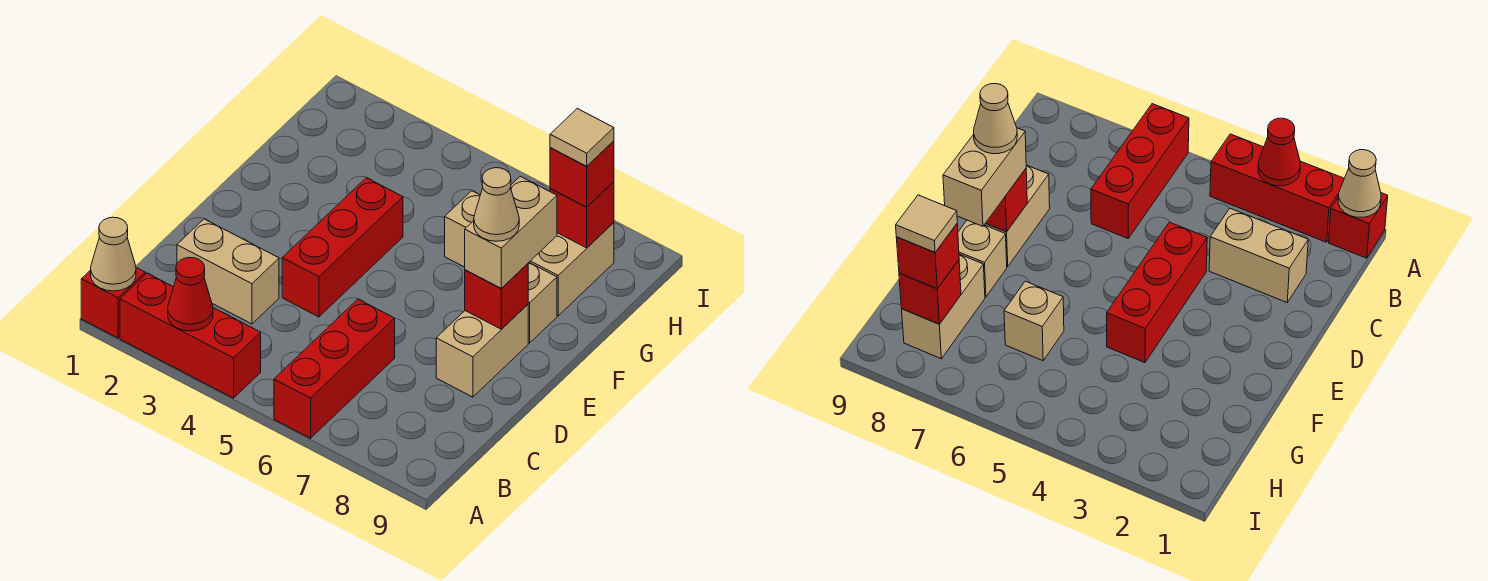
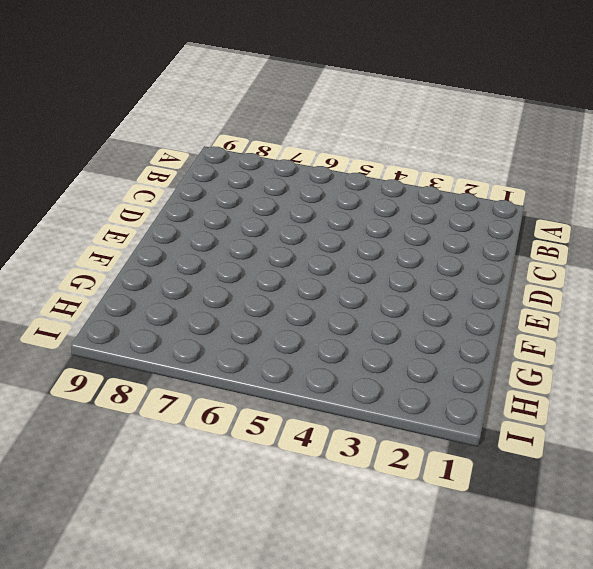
none -> red brick A1 level 1
none -> red brick A2:A4 level 1
none -> red brick A6:C6 level 1

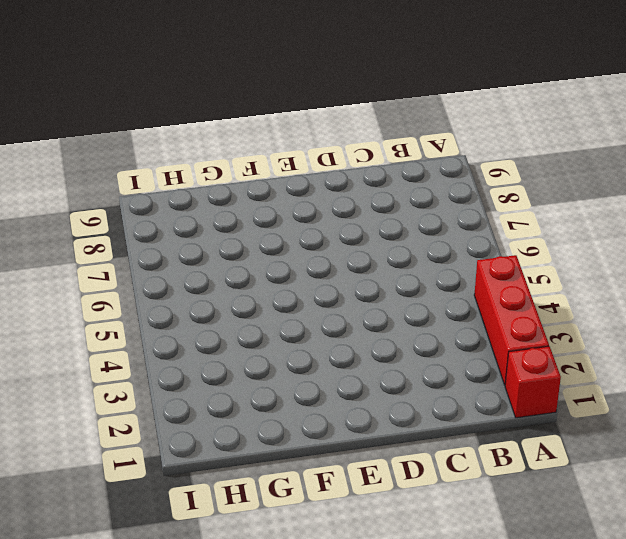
none -> red brick A6:C6 level 1
none -> tan brick C2:C3 level 1
none -> red brick D4:F4 level 1

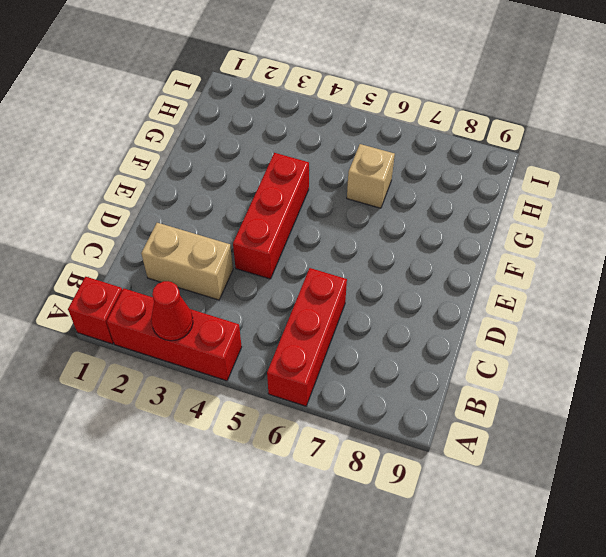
none -> tan brick D8:E8 level 1
none -> tan brick F8 level 1
none -> tan brick G8:H8 level 1

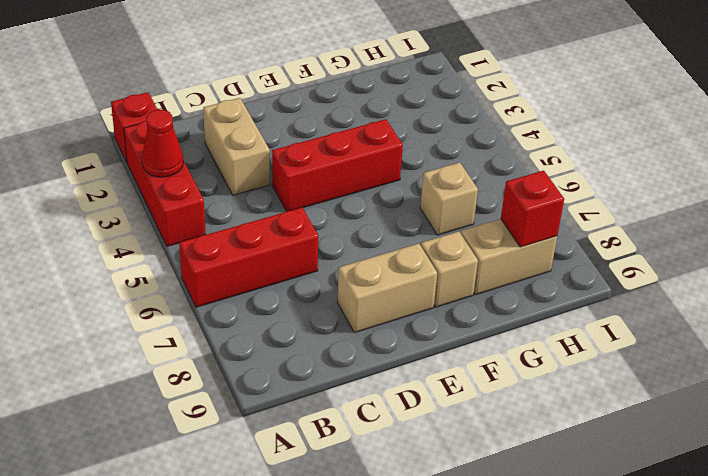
none -> tan cone A1 level 2
none -> red brick E8 level 2
none -> tan brick E8:F8 level 3

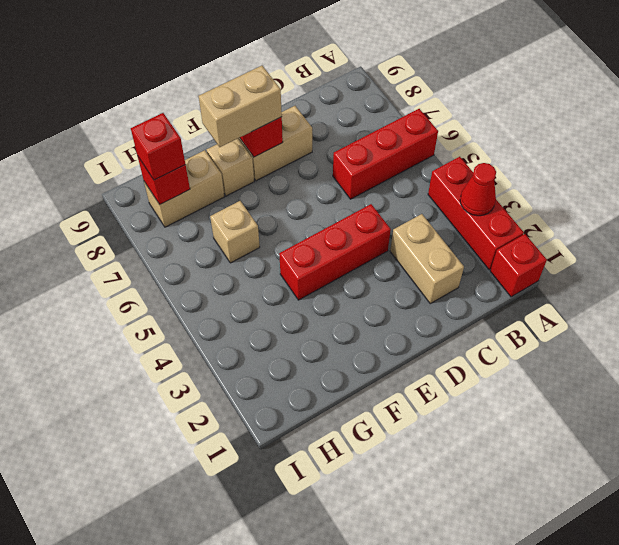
none -> tan cone A1 level 2
none -> tan cone E8 level 4
none -> tan tile H8 level 4

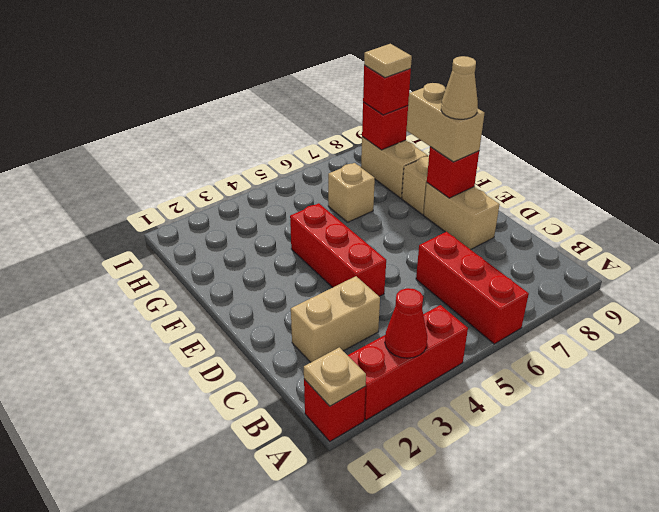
tan plate A1 level 2 -> tan cone A1 level 2

